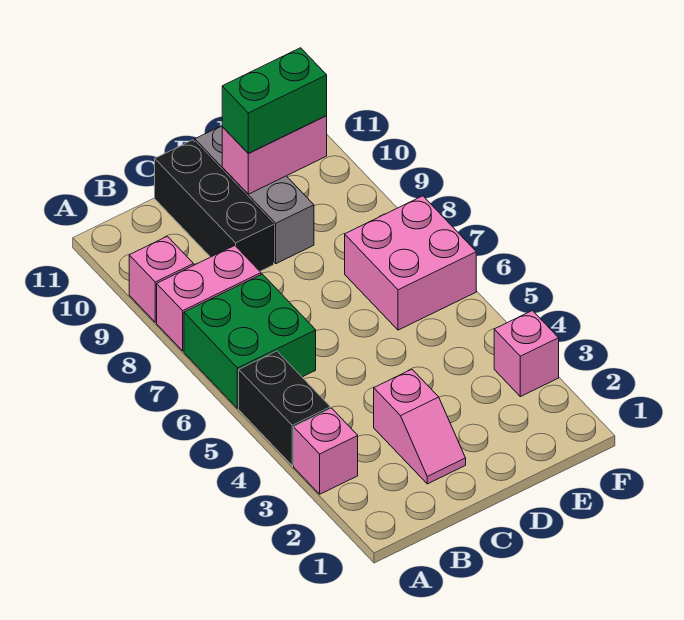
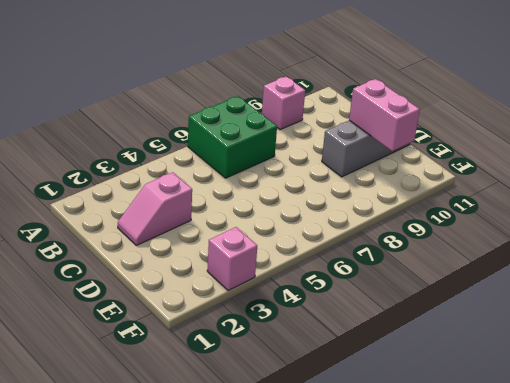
none -> pink brick A3 level 1
none -> black brick A4:A5 level 1
none -> pink brick A8:B8 level 1

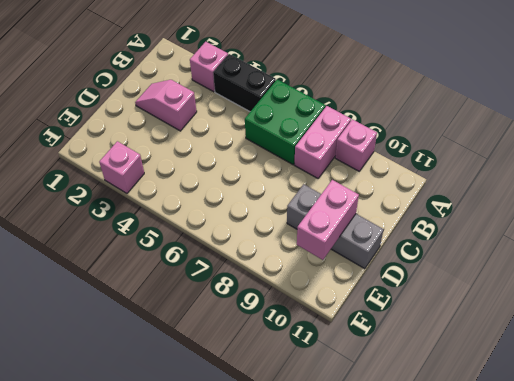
none -> black brick C9:C11 level 1
none -> pink brick E6:F7 level 1
none -> green brick D10:E10 level 3

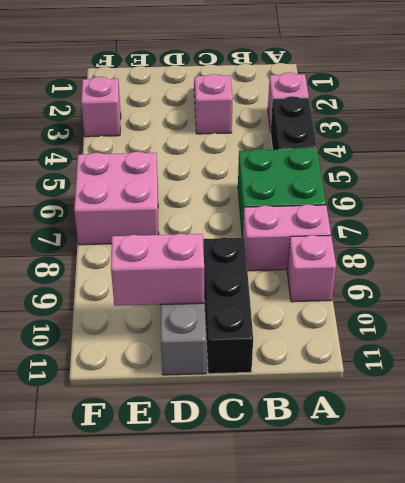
none -> green brick D10:E10 level 3

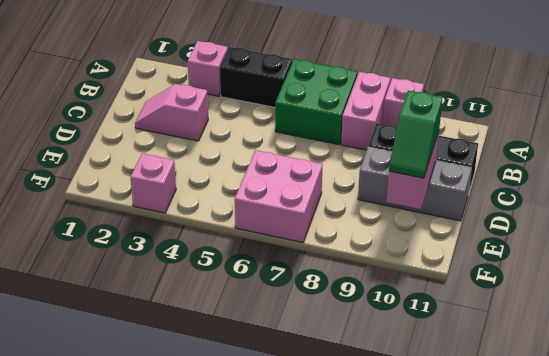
green slope D10:E10 level 3 top D -> green brick D10:E10 level 3

